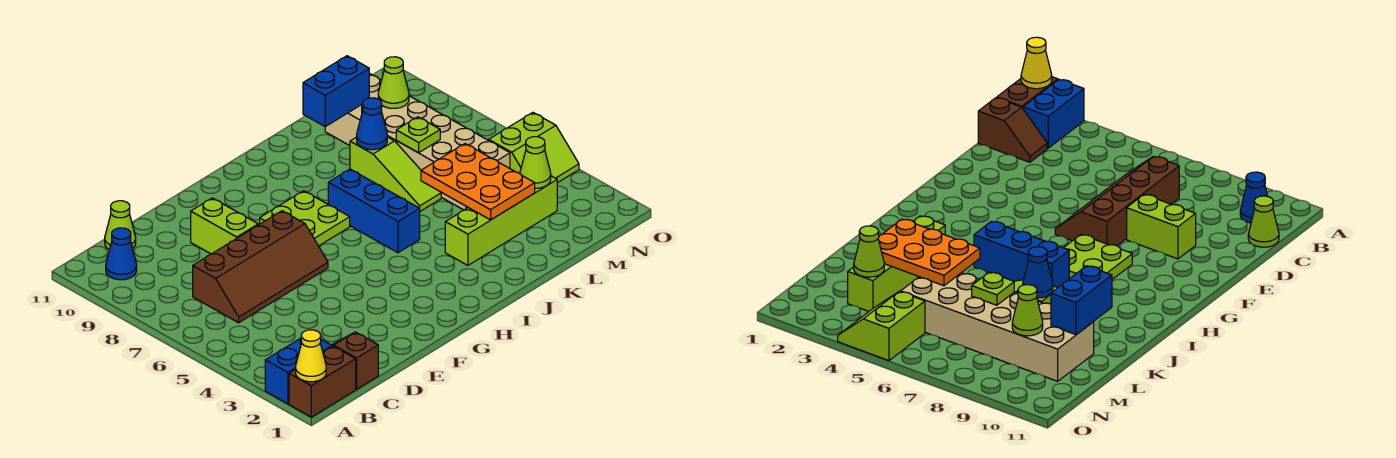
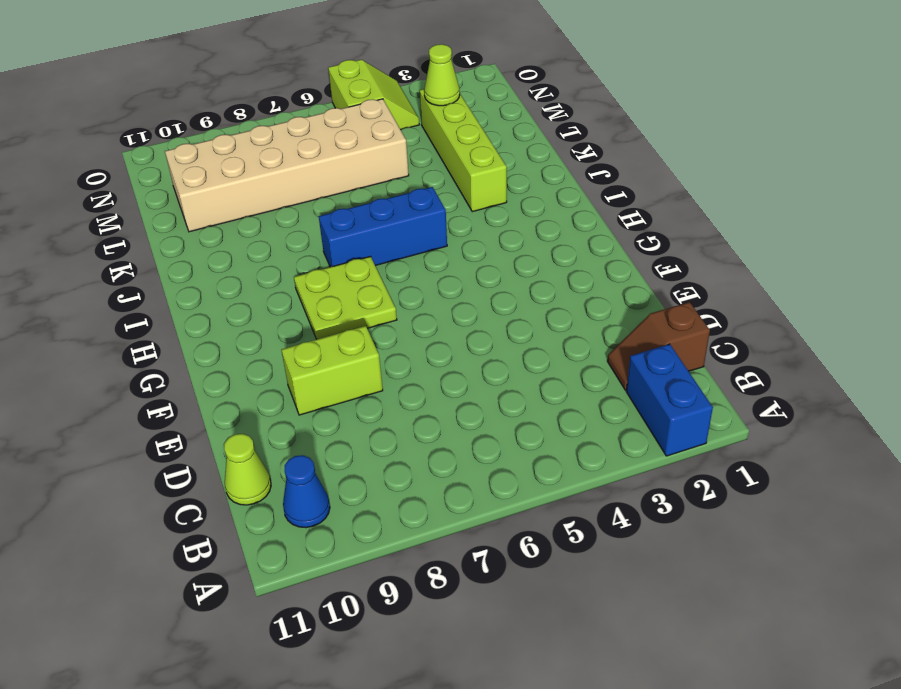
none -> brown brick A1:B1 level 1
none -> brown slope C6:F7 level 1 top 7
none -> lime slope K6:K8 level 1 top 8

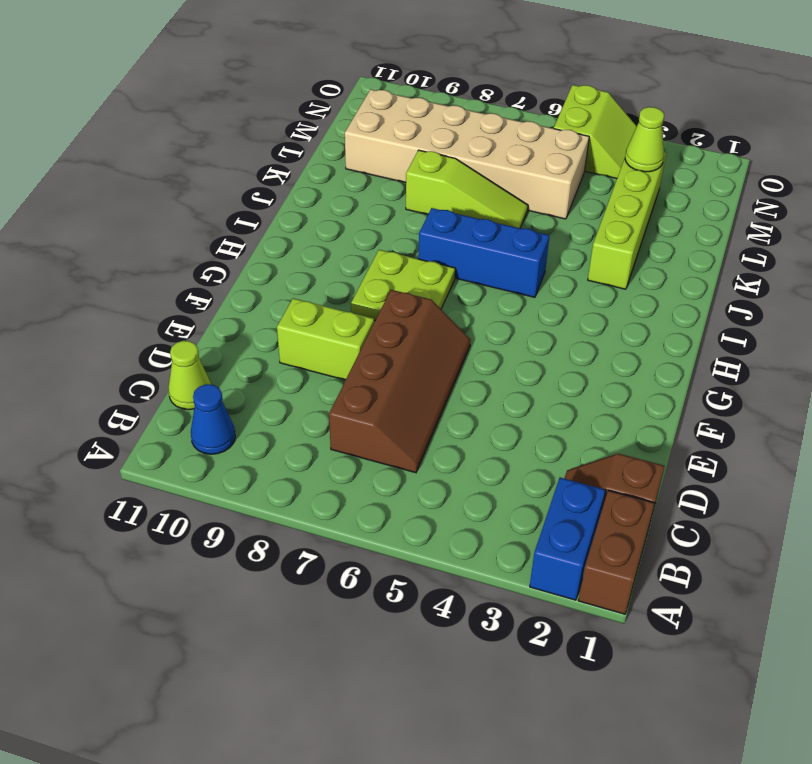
none -> yellow cone A1 level 2
none -> orange plate K3:L5 level 2
none -> blue cone K8 level 2

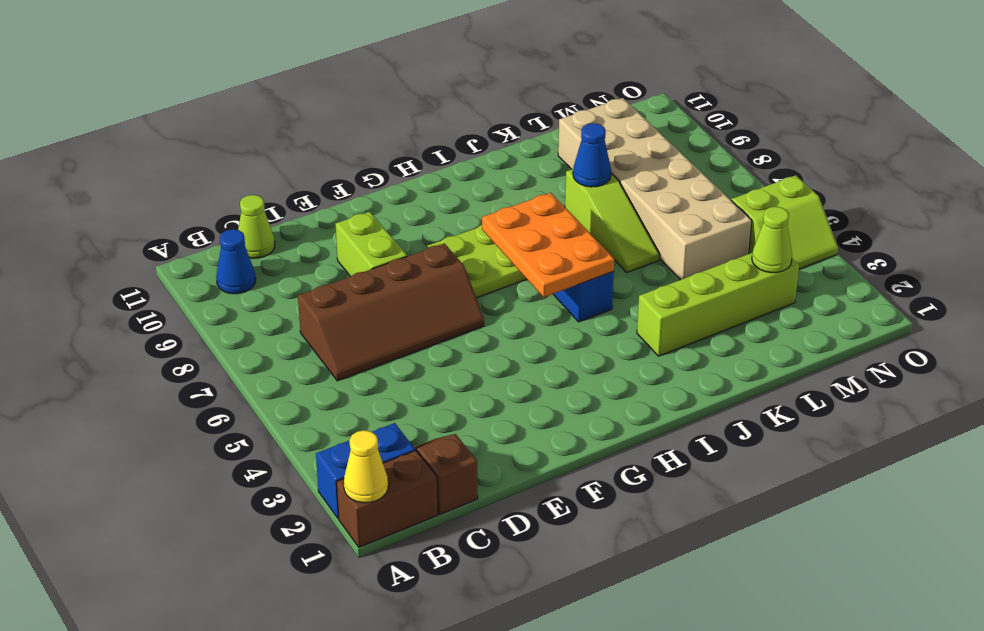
orange plate H5:I7 level 2 -> orange plate K3:L5 level 2
none -> blue brick K10:L10 level 2
none -> lime plate L7 level 2
none -> lime cone M9 level 2

